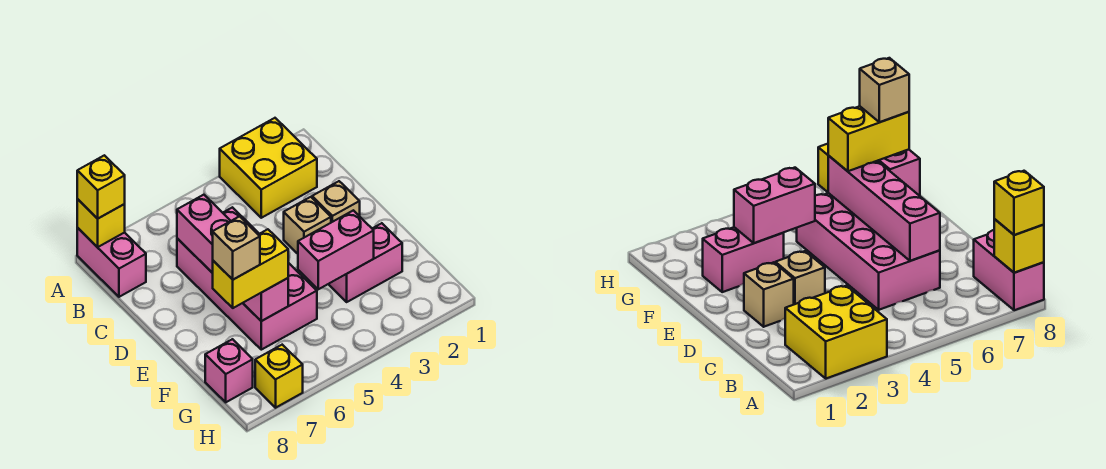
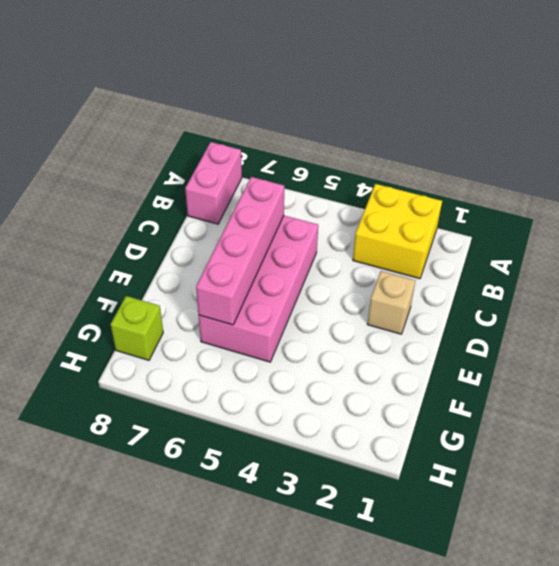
lime brick G8 level 1 -> pink brick G8 level 1
none -> tan brick D3 level 1
none -> pink brick F2:F3 level 1
none -> yellow brick H7 level 1

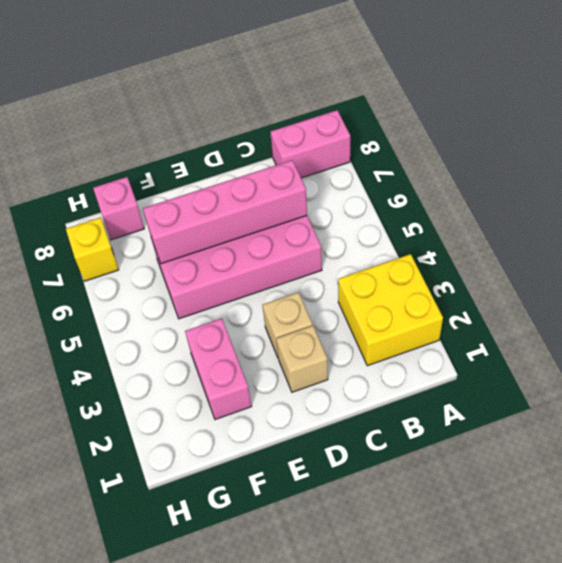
none -> yellow brick A8 level 2
none -> pink brick F3:F4 level 2
none -> yellow brick A8 level 3

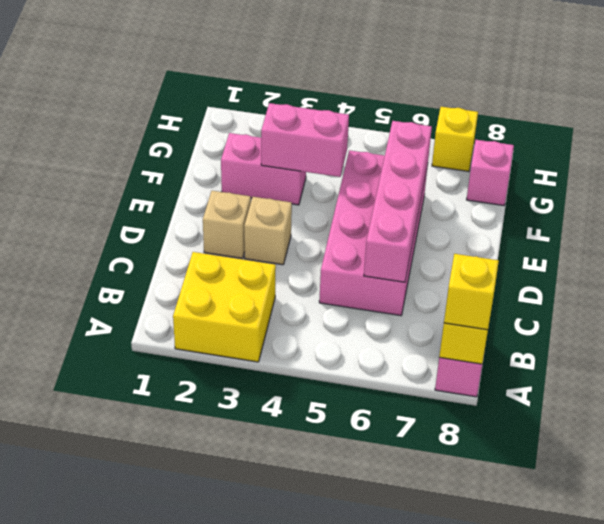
none -> yellow brick F6:F7 level 3
none -> tan brick F7 level 4

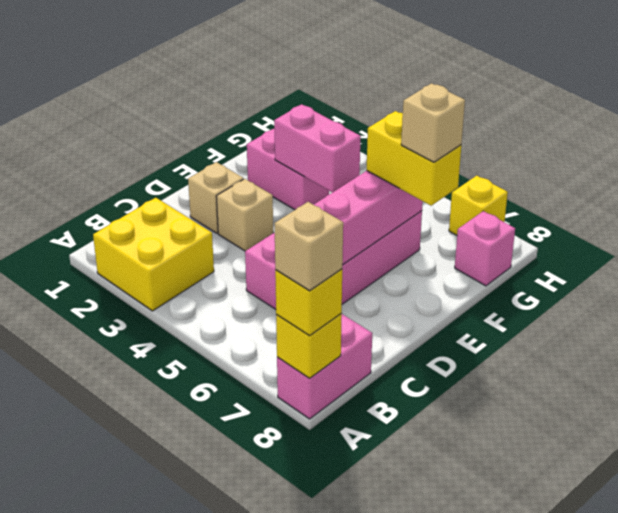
tan brick A8 level 4 -> none

